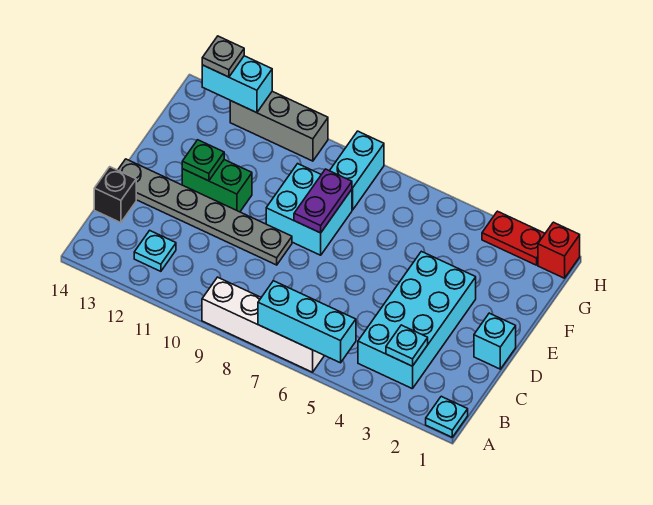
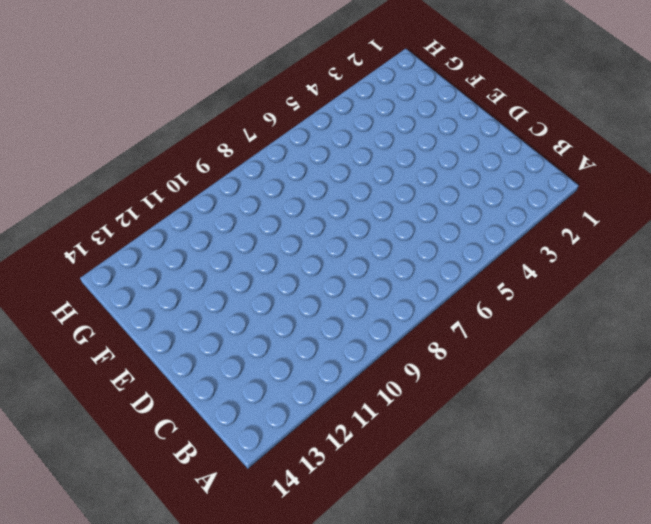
none -> cyan plate A1 level 1
none -> white brick A6:A9 level 1
none -> cyan brick B3:E4 level 1

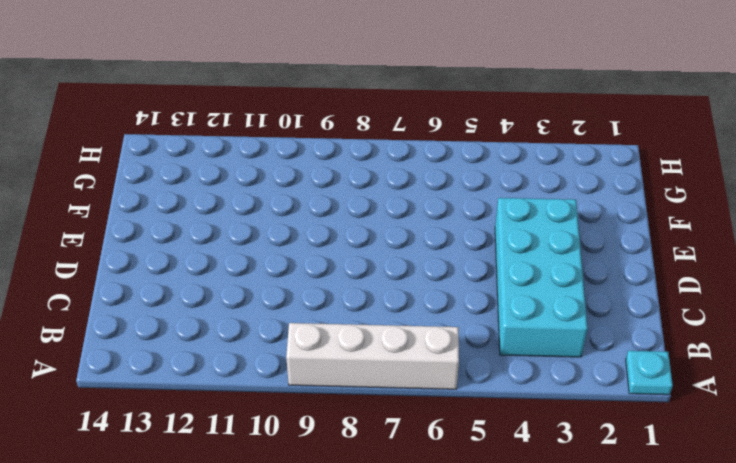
none -> cyan plate B12 level 1
none -> black brick C14 level 1
none -> cyan brick D1 level 1

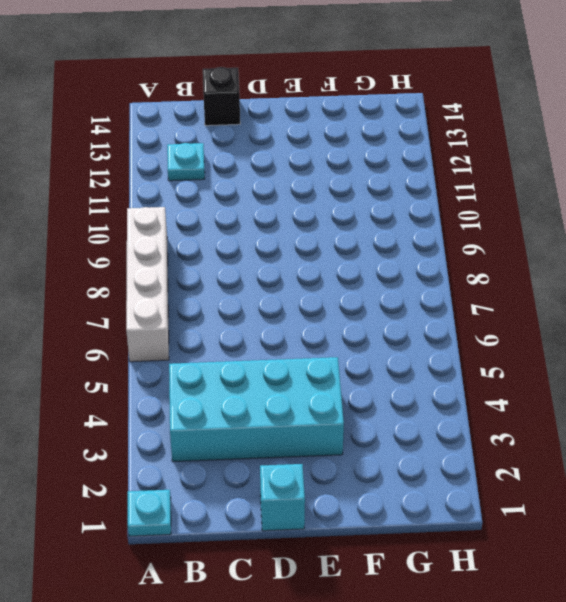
none -> grey plate D9:D14 level 1
none -> cyan brick E8:F9 level 1
none -> green brick E11:E12 level 1

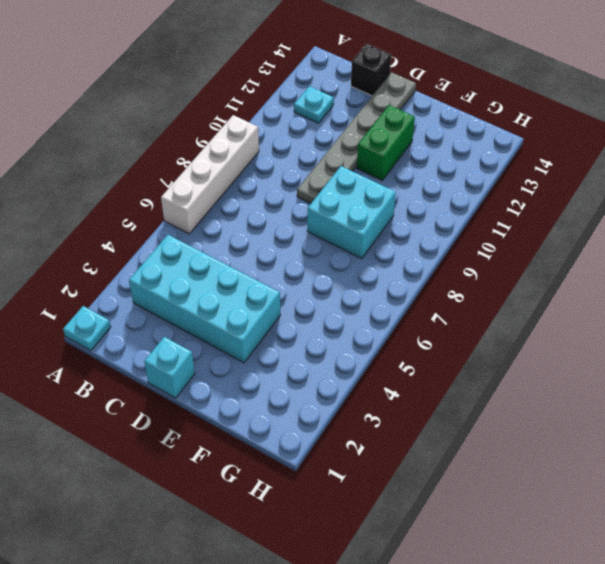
none -> cyan brick G8:H8 level 1
none -> red brick H1 level 1
none -> red plate H2:H3 level 1

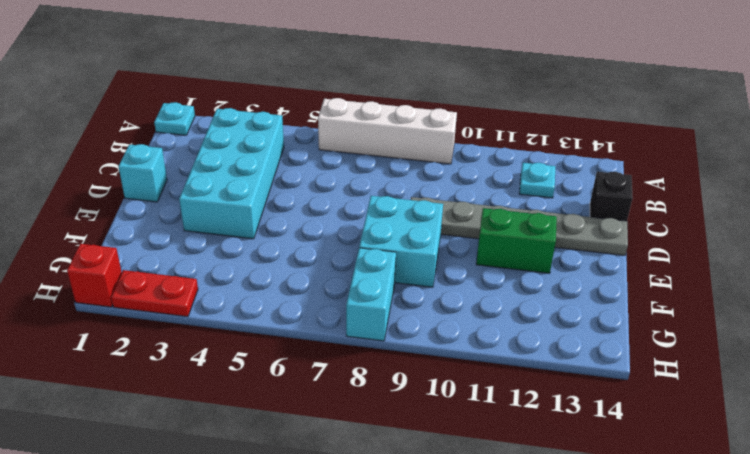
none -> grey brick H10:H12 level 1
none -> cyan brick A5:A7 level 2
none -> cyan plate B3 level 2

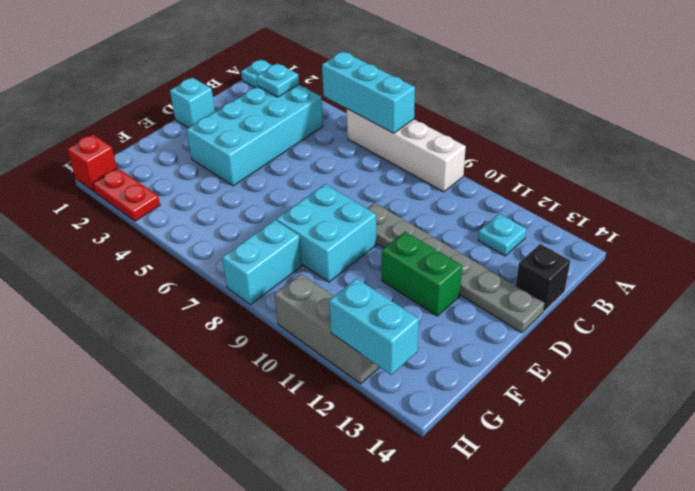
none -> purple plate E8:F8 level 2
none -> green plate E12 level 2
none -> grey plate H13 level 3

